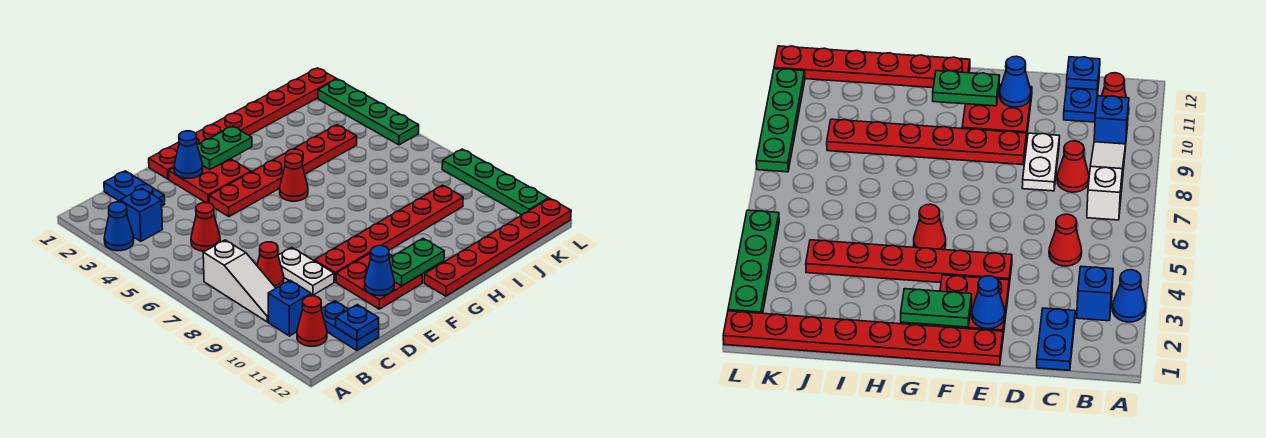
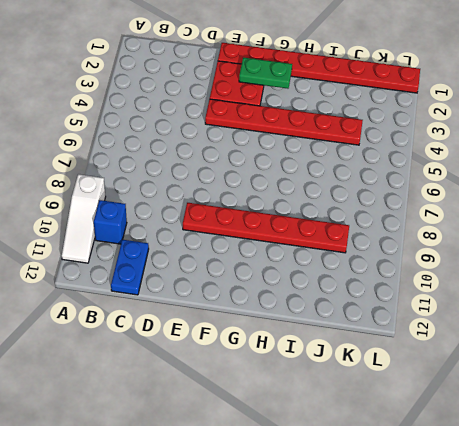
white slope A9:A11 level 1 top 9 -> white slope B7:B9 level 1 top 7
none -> blue cone A3 level 1
none -> blue brick B3 level 1
none -> red cone B11 level 1

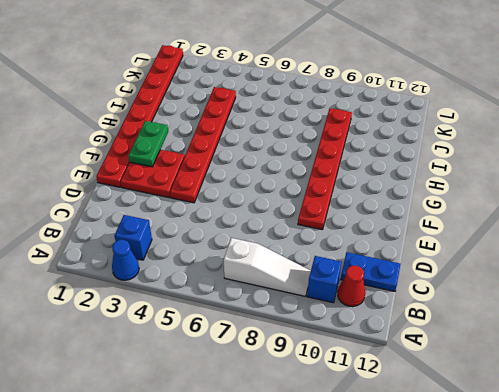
none -> blue plate C1:C2 level 1
none -> red cone C5 level 1
none -> red cone C8 level 1

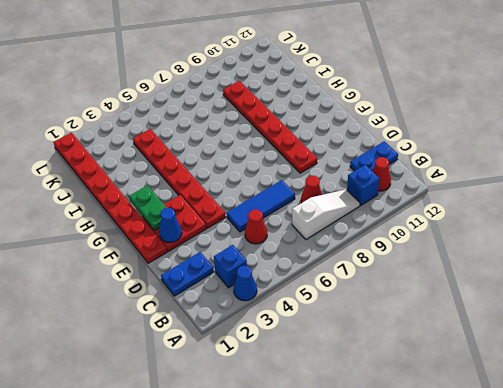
blue tile D5:D7 level 1 -> none
none -> white plate D8:D9 level 1
none -> red plate E10:F11 level 1
none -> red cone G5 level 1

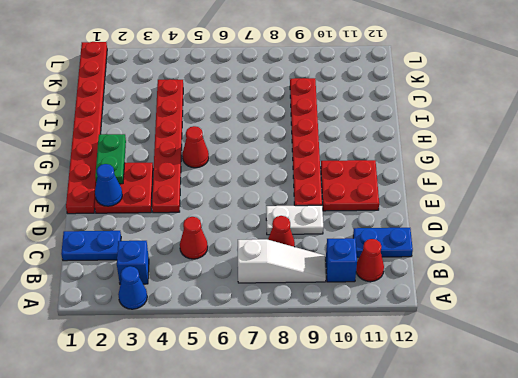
none -> red plate G12:L12 level 1
none -> green plate L2:L5 level 1
none -> green plate L8:L11 level 1

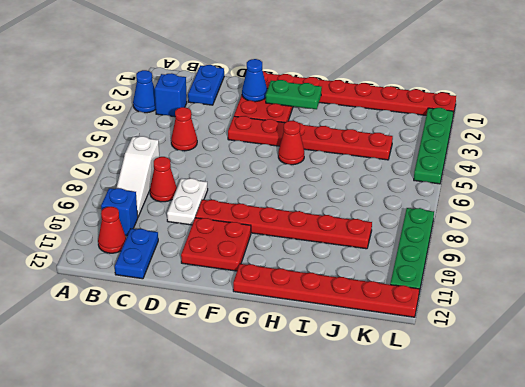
none -> blue plate C12 level 2
none -> blue cone E11 level 2
none -> green plate F11:G11 level 2

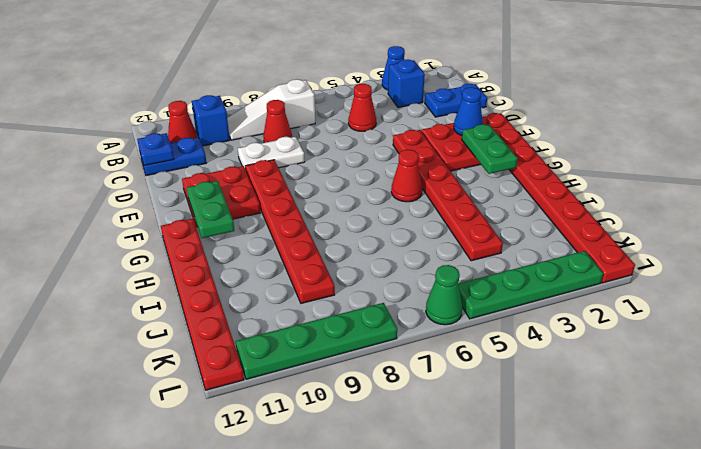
green cone L6 level 1 -> none
none -> blue cone E11 level 2

